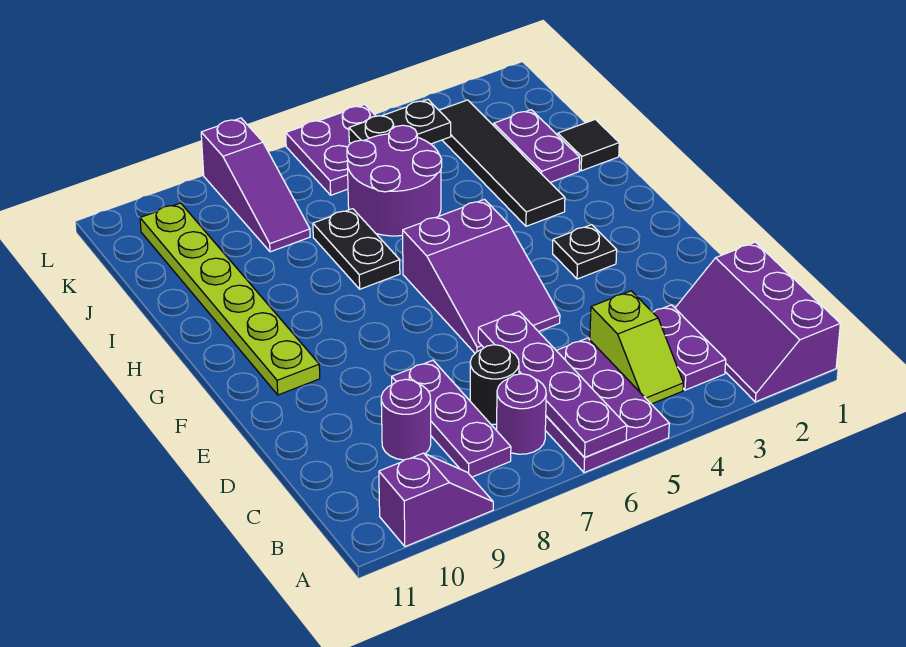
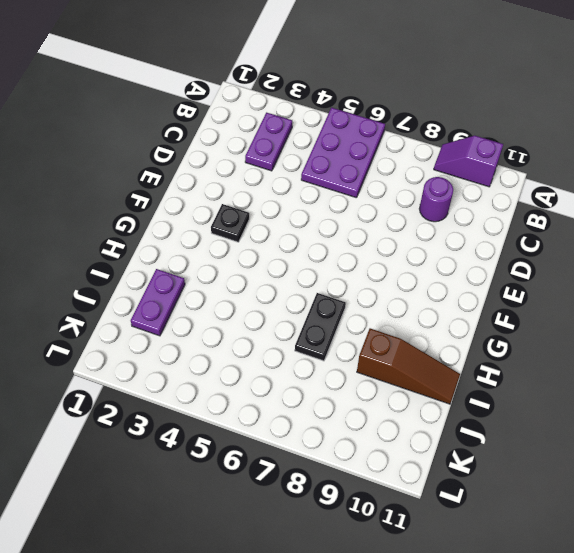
brown slope I9:I11 level 1 top 9 -> lime plate F10:K10 level 1
none -> purple slope A1:C2 level 1 top 1
none -> lime slope B4:C4 level 1 top C
none -> purple round brick B7 level 1

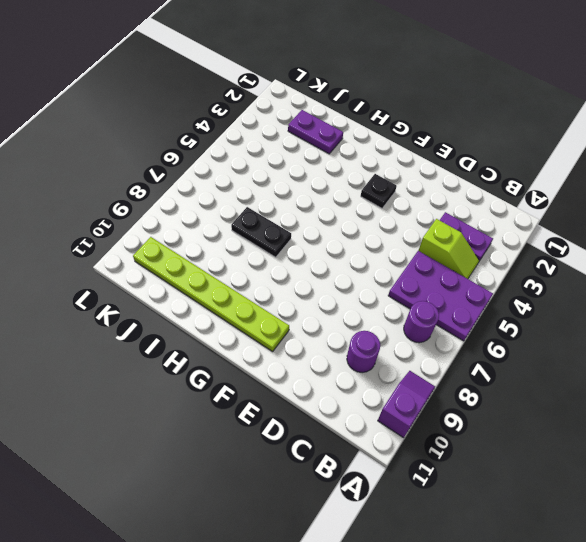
none -> purple slope A1:C2 level 1 top 1
none -> purple plate B8:D8 level 1
none -> black round brick C7 level 1

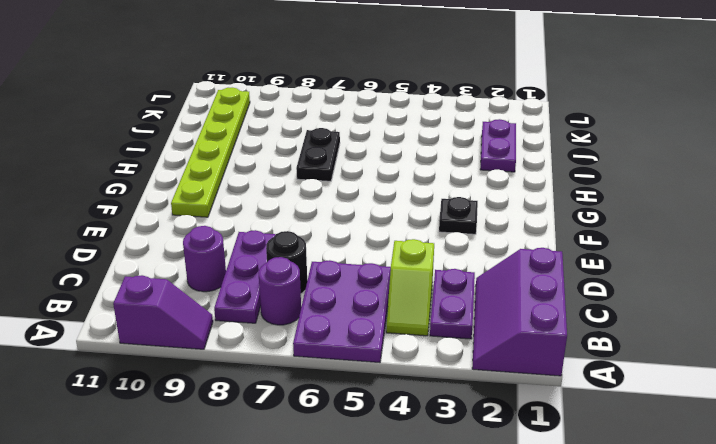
none -> purple slope E5:G6 level 1 top G
none -> black tile H3:K3 level 1
none -> black tile I1 level 1

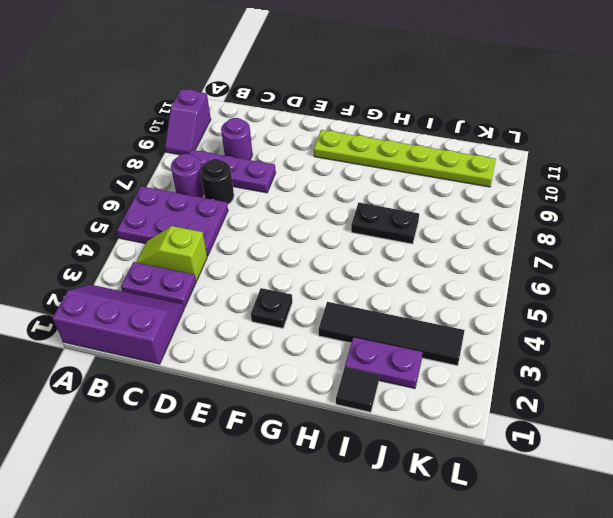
none -> purple slope E5:G6 level 1 top G
none -> purple round brick I5:J6 level 1
none -> purple slope J8:L8 level 1 top L

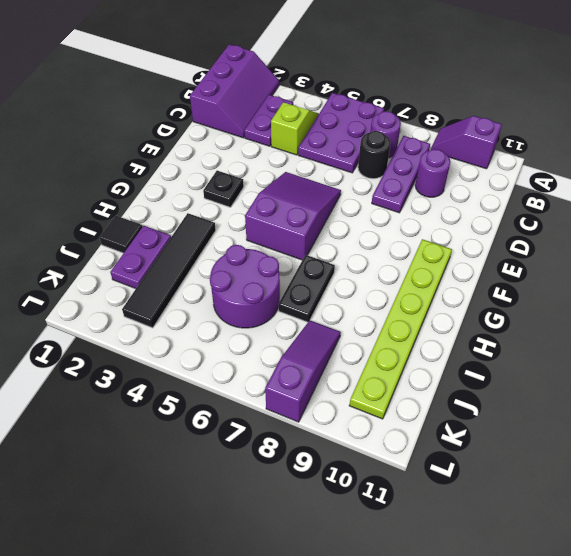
none -> purple plate K5:L6 level 1
none -> purple plate A6:D6 level 2
none -> black plate K4:K5 level 2

